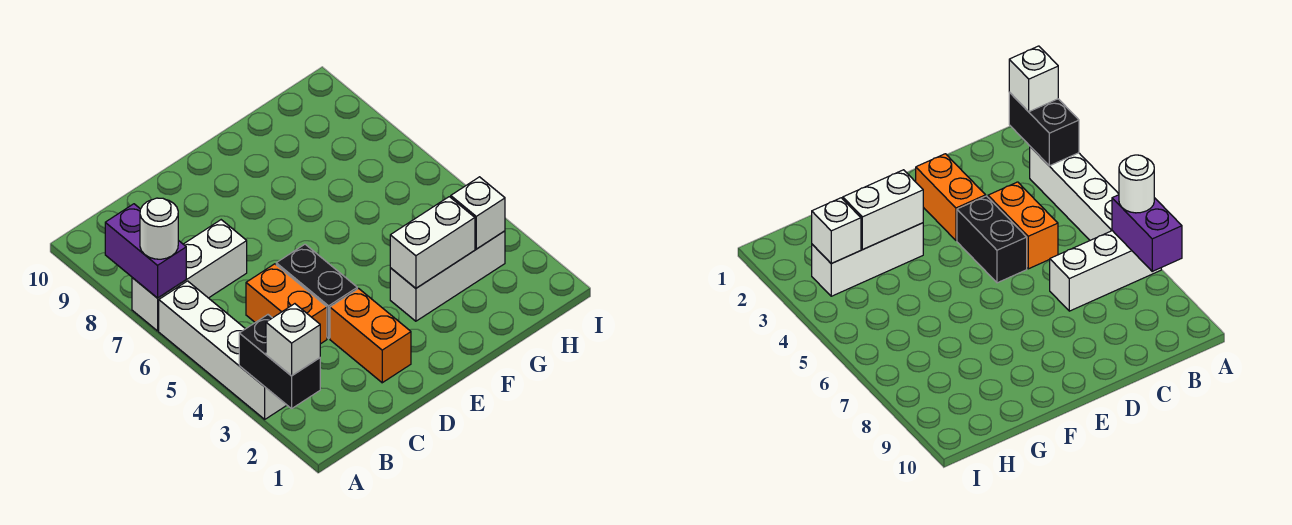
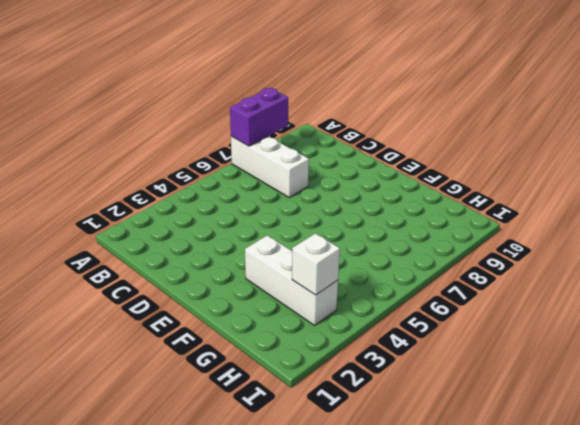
none -> white brick A3:A6 level 1
none -> orange brick C4:C5 level 1
none -> orange brick D2:D3 level 1

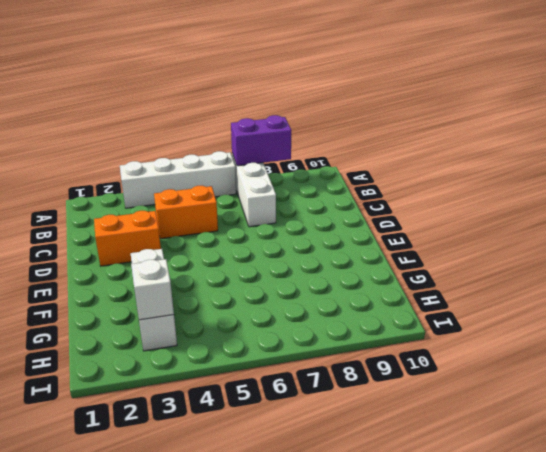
none -> black brick D4:D5 level 1
none -> black brick A2:A3 level 2
none -> white brick F3:G3 level 2

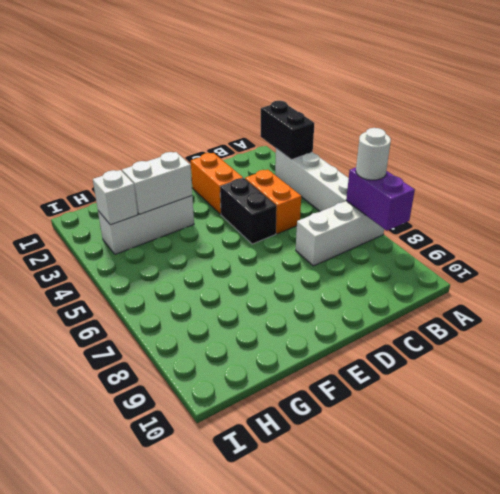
none -> white brick A2 level 3

